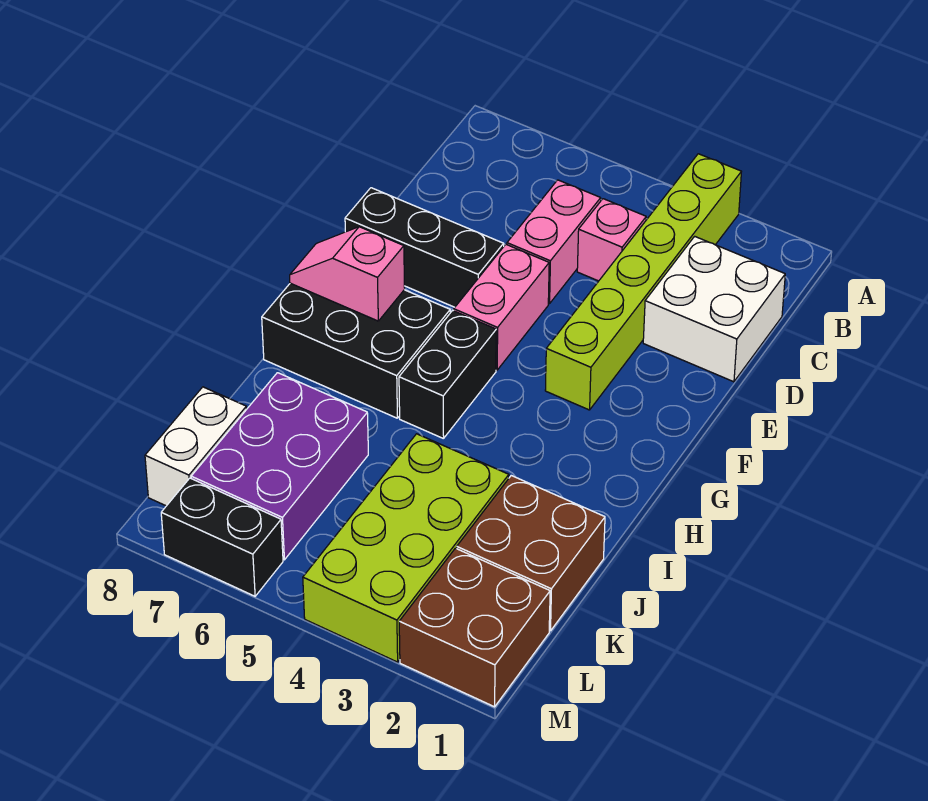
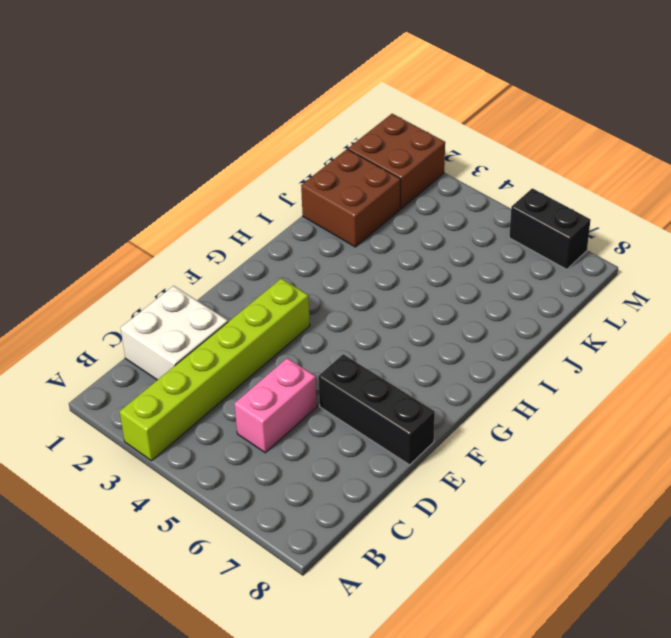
none -> pink brick C4 level 1
none -> pink brick E5:F5 level 1
none -> black brick G5:H5 level 1

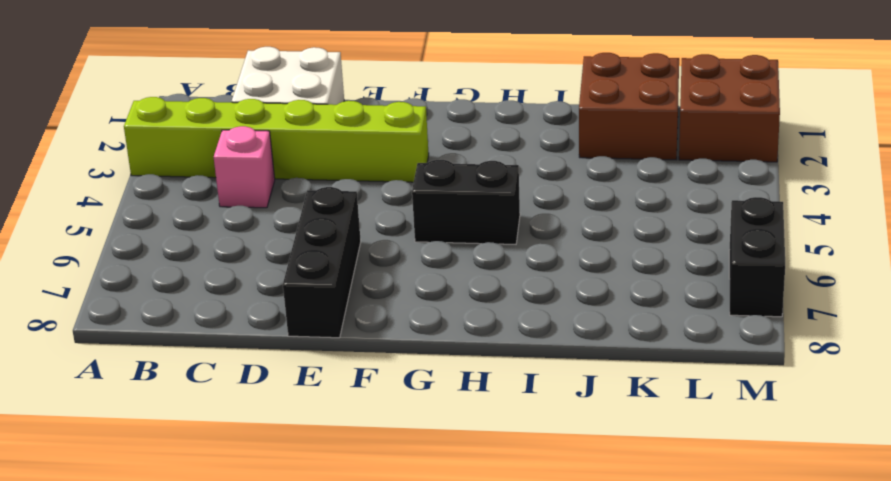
none -> pink brick C5:D5 level 1
none -> pink brick E5:F5 level 1
none -> black brick G6:H8 level 1

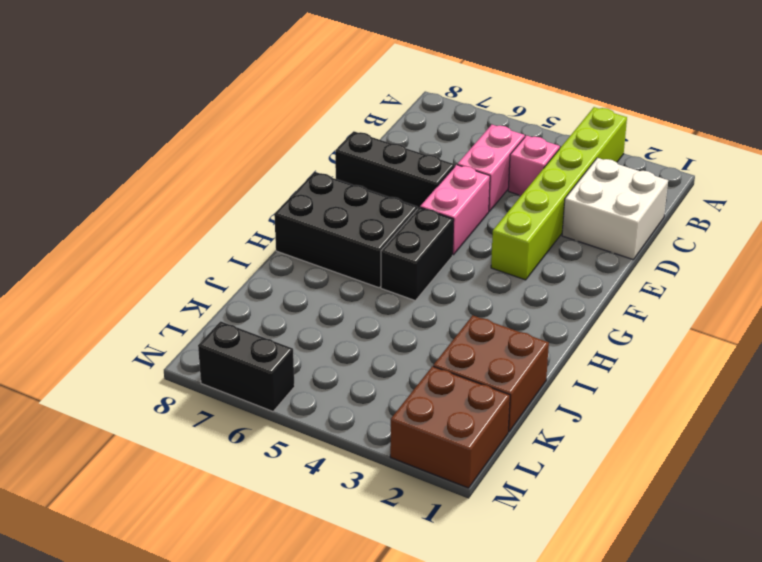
none -> lime brick J3:M4 level 1
none -> purple brick J6:L7 level 1
none -> white brick K8:L8 level 1

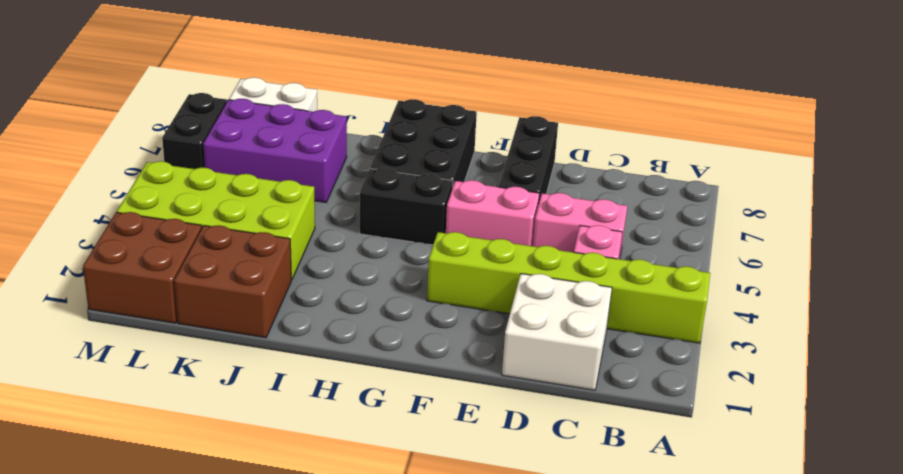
none -> pink slope G7:G8 level 2 top 7

